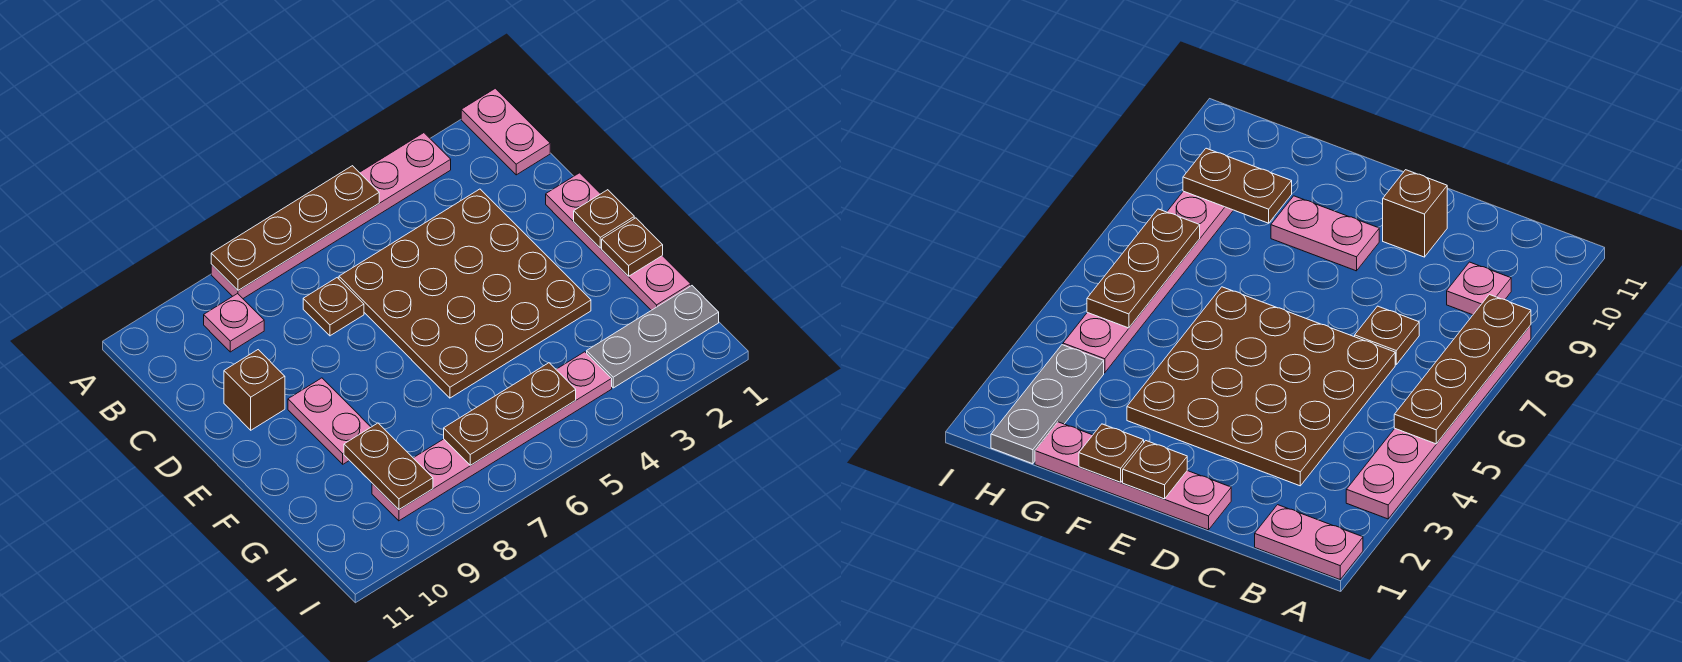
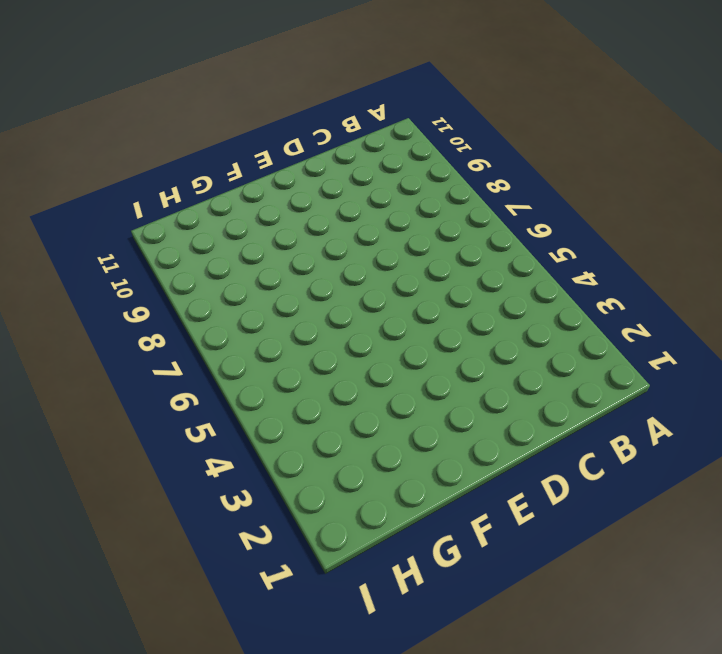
none -> pink plate A1:B1 level 1
none -> pink plate A3:A8 level 1
none -> pink plate B9 level 1

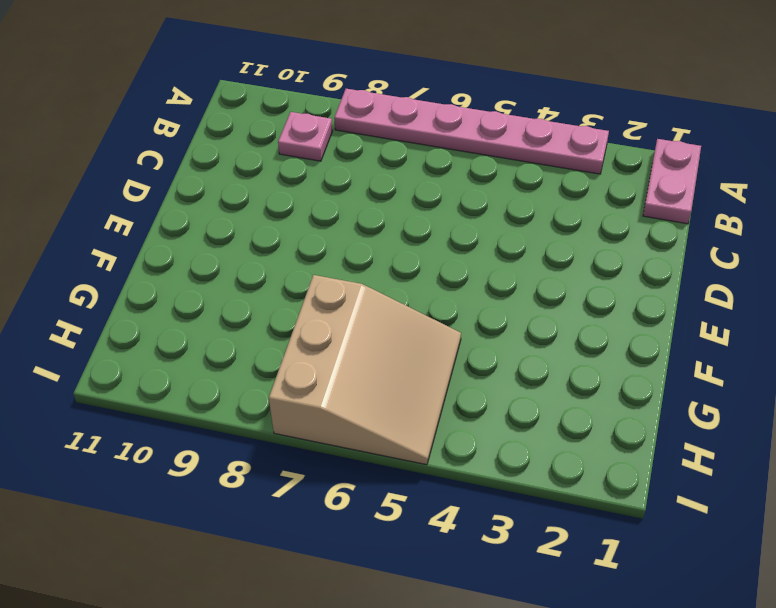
tan slope G5:I7 level 1 top 7 -> pink plate H4:H9 level 1
none -> brown plate C3:F6 level 1
none -> brown plate C7 level 1
none -> pink plate D1:G1 level 1

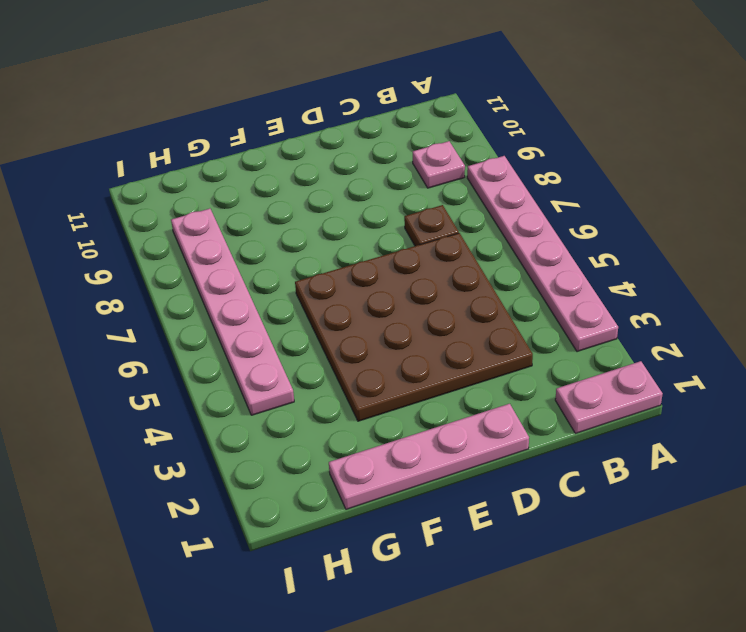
none -> brown brick D10 level 1
none -> pink plate E9:F9 level 1
none -> grey plate H1:H3 level 1

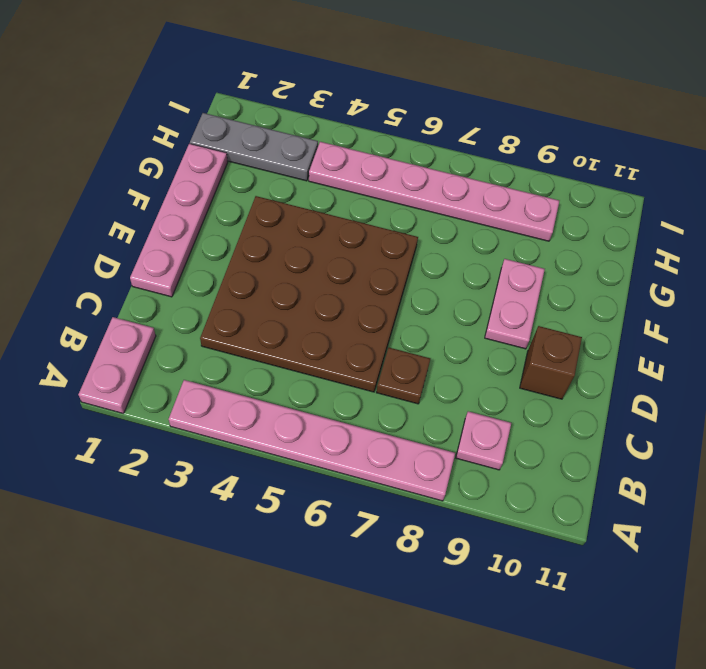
none -> brown plate A5:A8 level 2
none -> brown plate E1 level 2
none -> brown plate F1 level 2

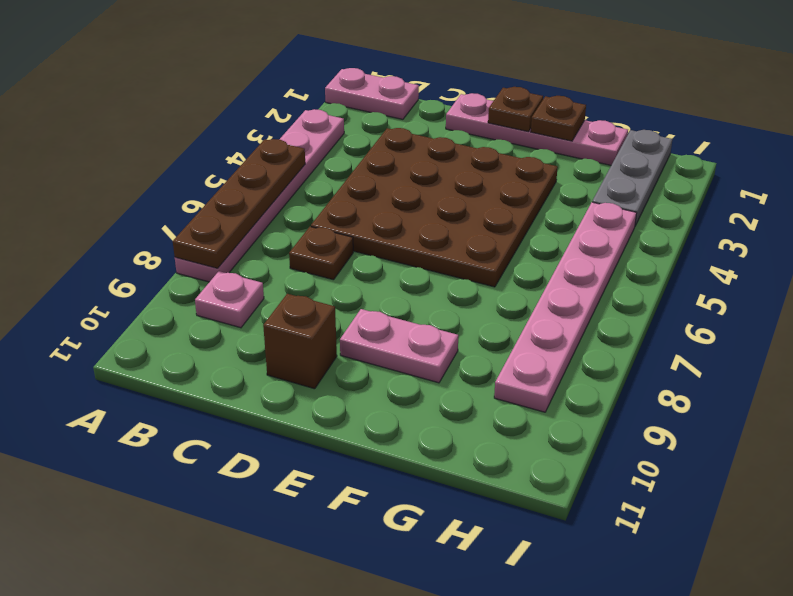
none -> brown plate G9:H9 level 2
none -> brown plate H5:H7 level 2

